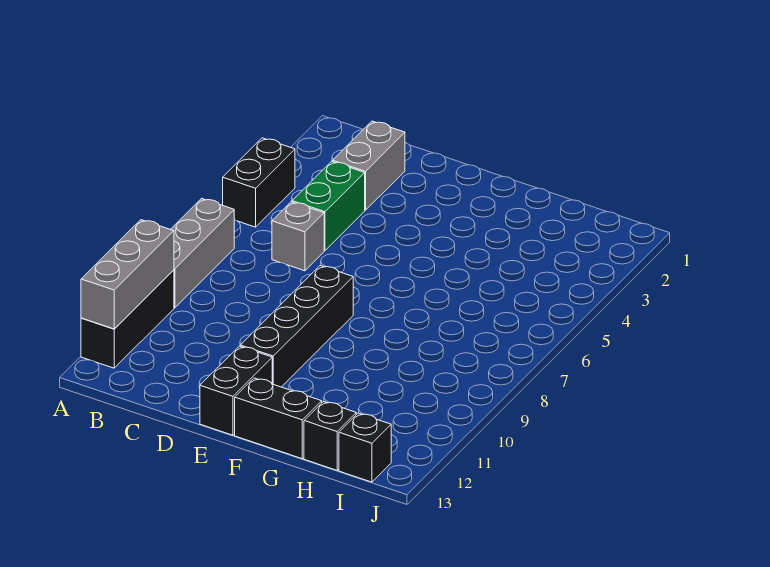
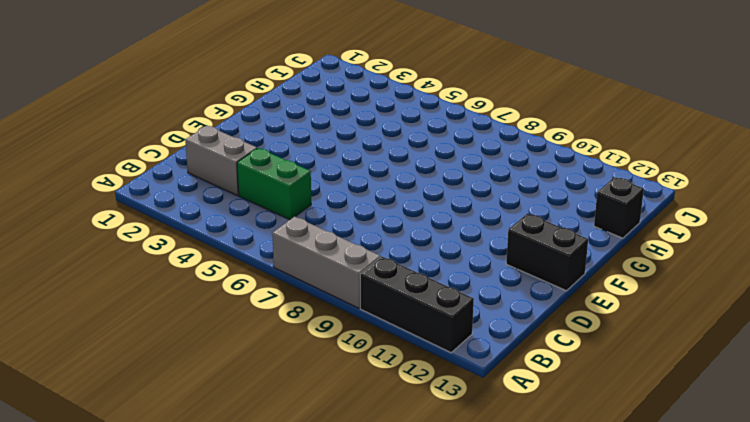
none -> black brick A4:A5 level 1
none -> grey brick C6 level 1
none -> black brick E8:E11 level 1

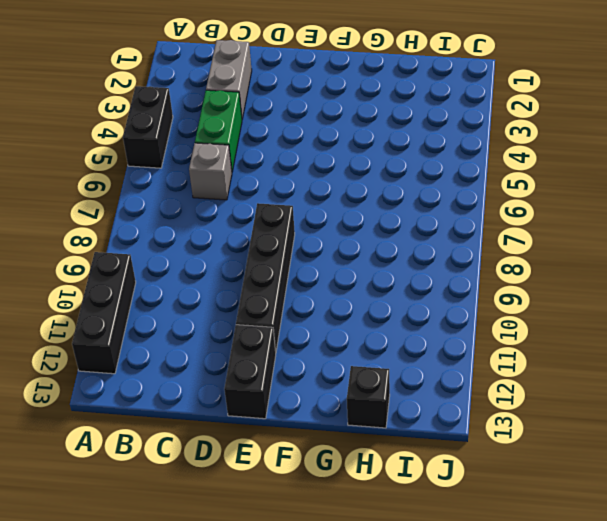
none -> grey brick A7:A9 level 1
none -> black brick F13:G13 level 1
none -> black brick I13 level 1

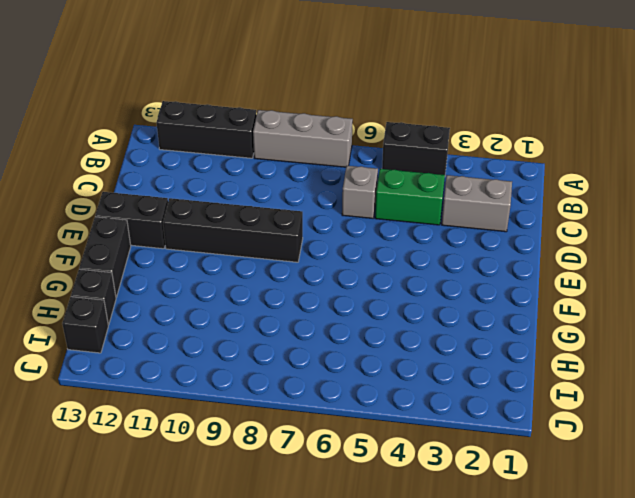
none -> grey brick A10:A12 level 2

